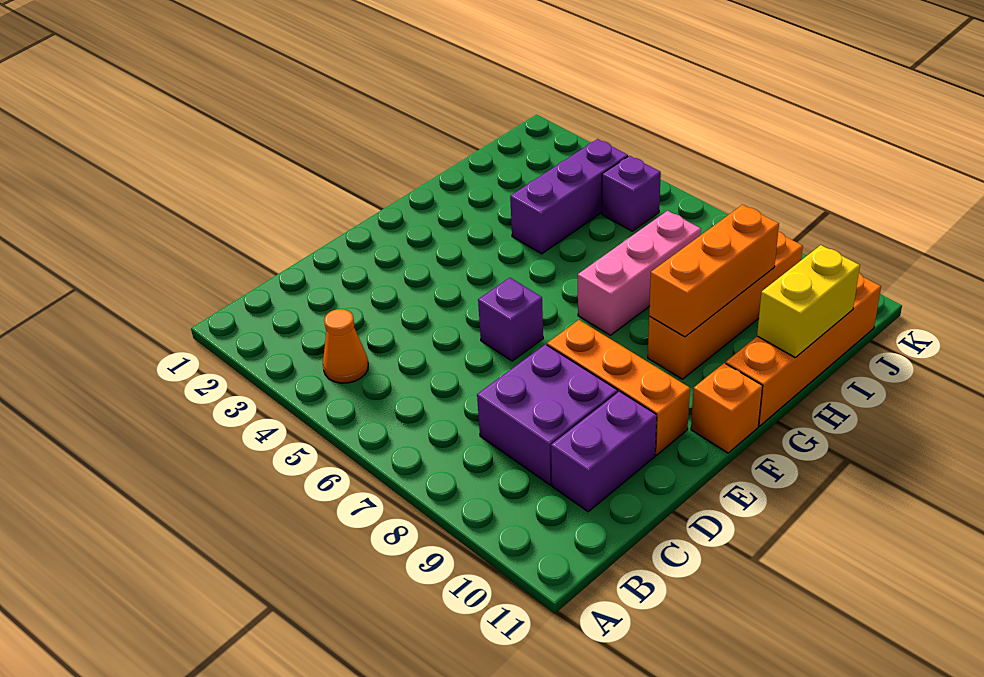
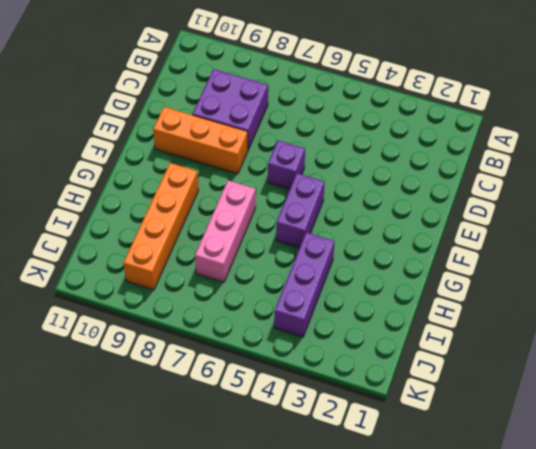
purple brick F5:G5 level 1 -> purple brick C10:D10 level 1
none -> orange cone B4 level 1
none -> orange brick F11 level 1
none -> orange brick G11:J11 level 1

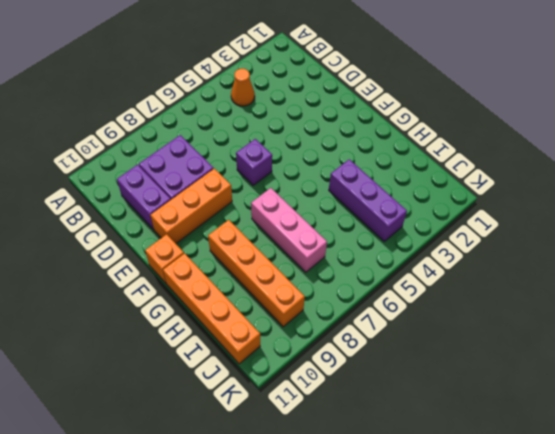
none -> purple brick J5 level 1
none -> orange brick G9:I9 level 2
none -> yellow brick H11:I11 level 2

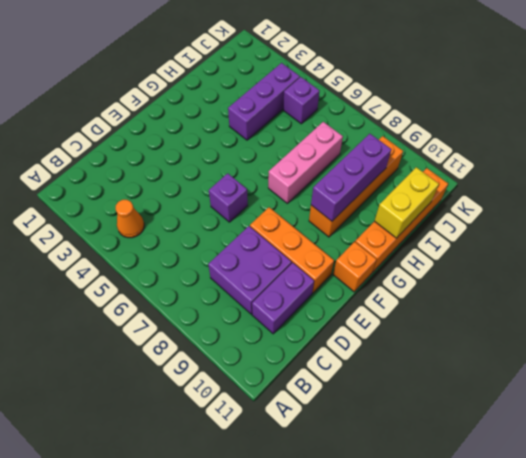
purple brick G9:I9 level 2 -> orange brick G9:I9 level 2

